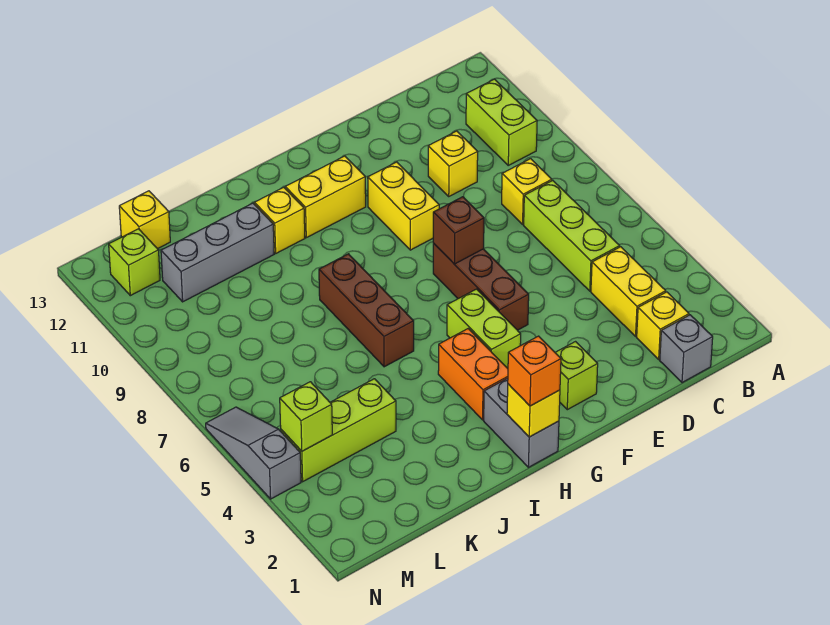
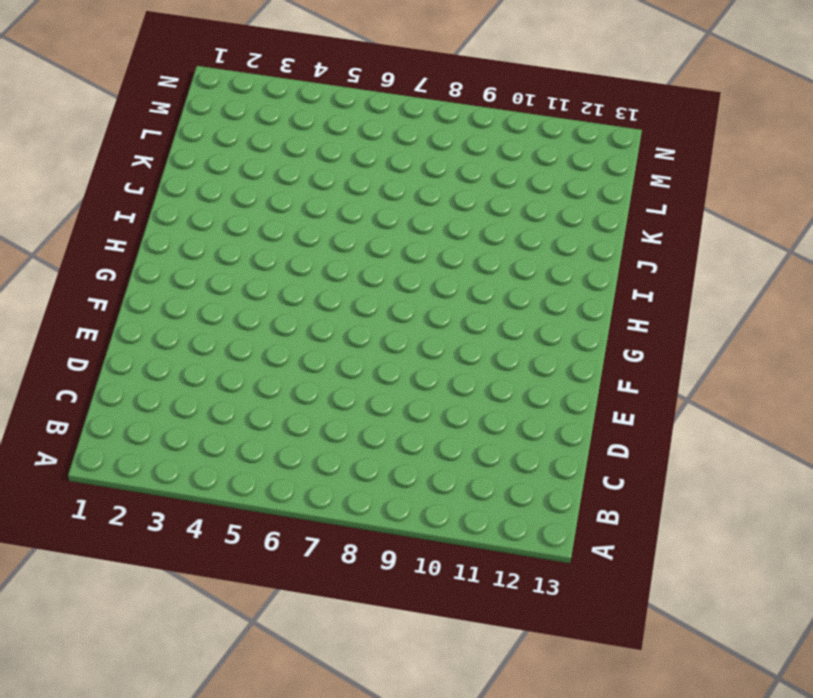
none -> lime brick B10:B11 level 1
none -> grey brick C1 level 1
none -> yellow brick C2 level 1

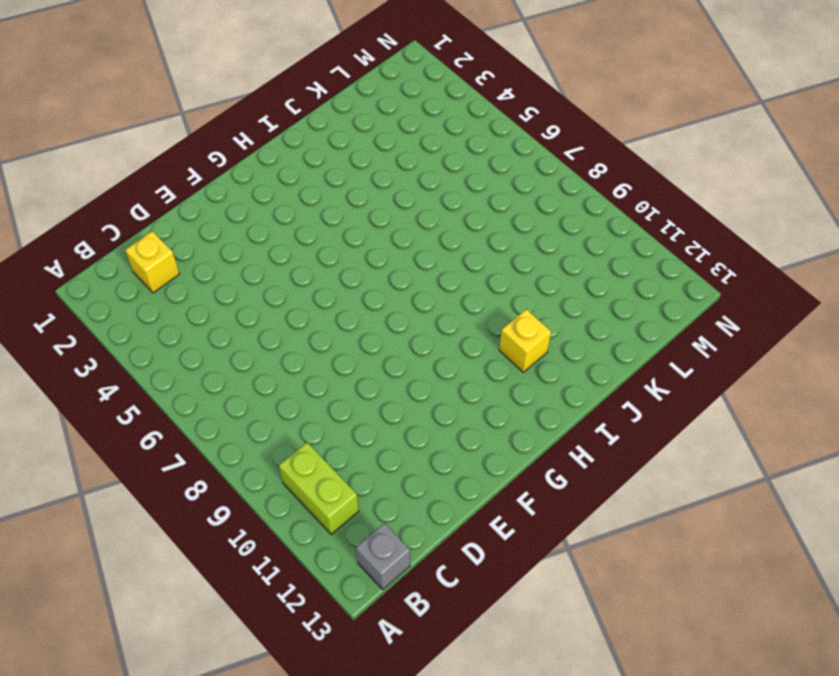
grey brick B13 level 1 -> grey brick C1 level 1
none -> yellow brick C3:C4 level 1
none -> lime brick C5:C7 level 1
none -> yellow brick C8 level 1

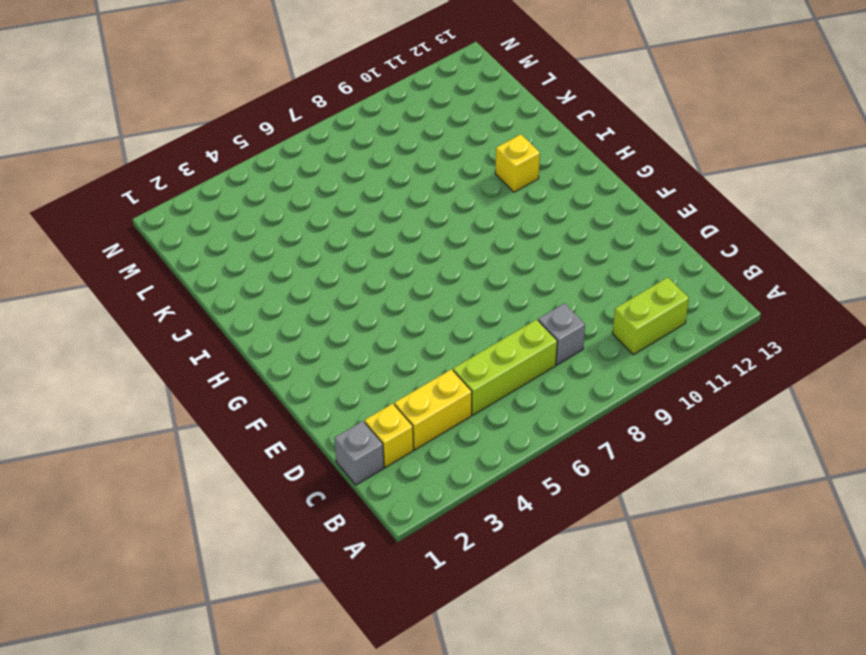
grey brick C8 level 1 -> yellow brick C8 level 1
none -> yellow brick D10 level 1
none -> lime brick F2 level 1
none -> brown brick F5:F7 level 1

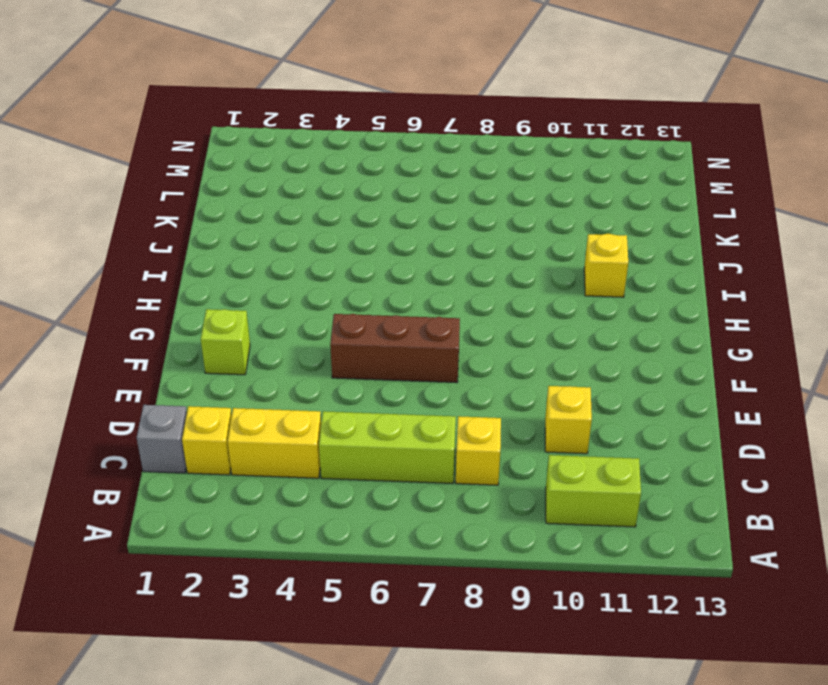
none -> yellow brick F9:F10 level 1
none -> lime brick G4:G5 level 1
none -> yellow brick G11:H11 level 1

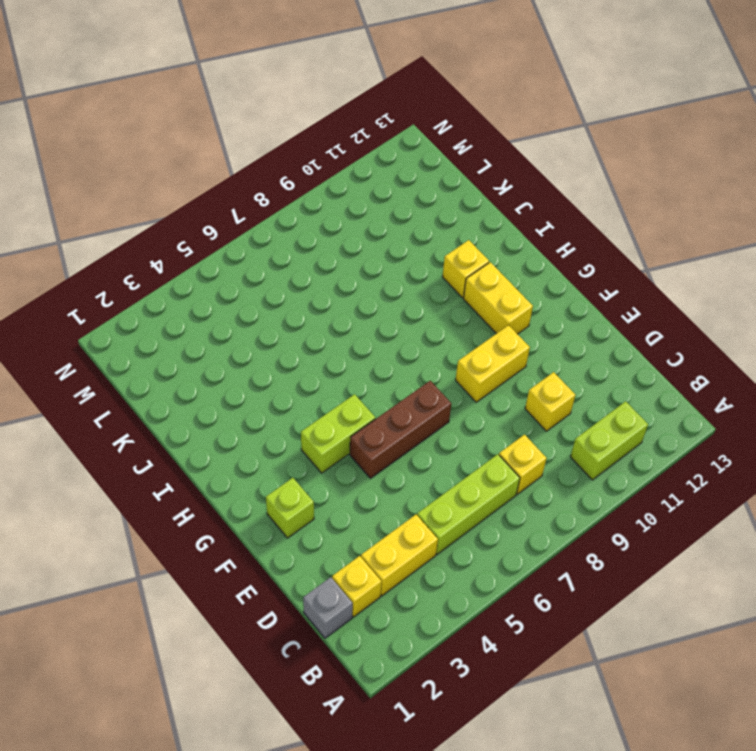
none -> grey brick H1:H2 level 1
none -> orange brick H3:H4 level 1
none -> brown brick I6:I8 level 1

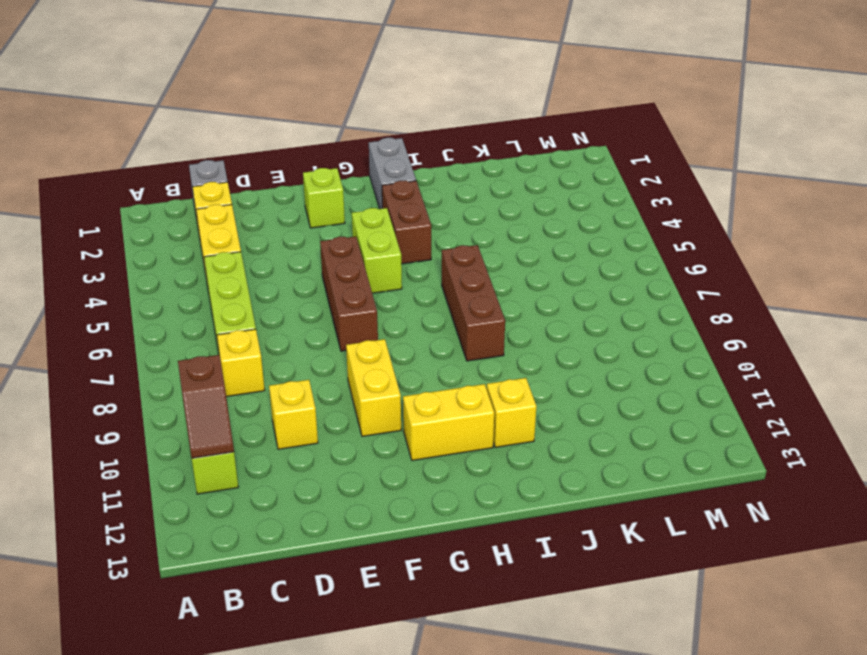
brown slope B10:B11 level 2 top 10 -> none
brown brick H3:H4 level 1 -> orange brick H3:H4 level 1
none -> grey brick J11:L11 level 1
none -> lime brick K4:M4 level 1
none -> yellow brick L13 level 1

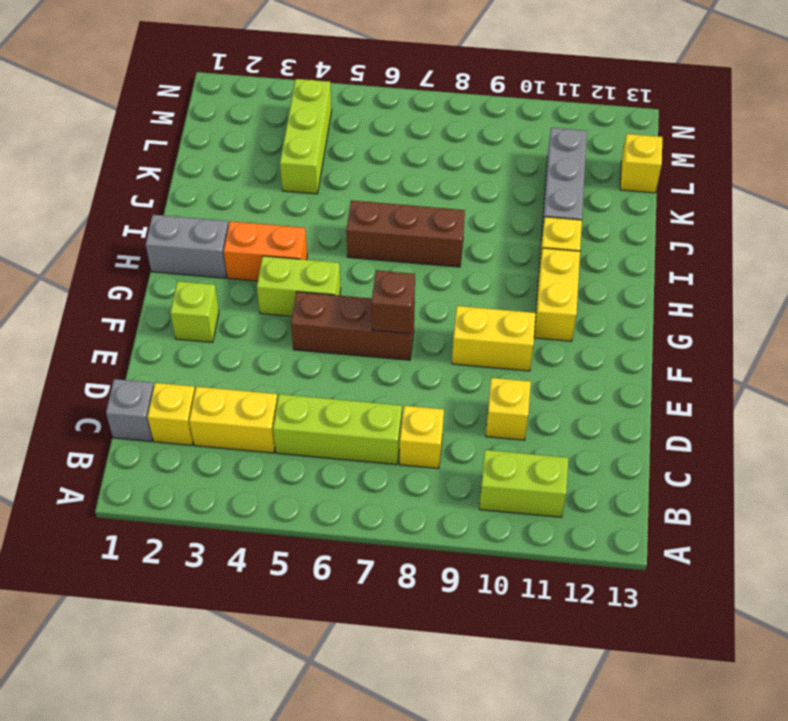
none -> lime brick M12 level 1
none -> grey slope N4:N6 level 1 top 4
none -> yellow brick H1 level 2

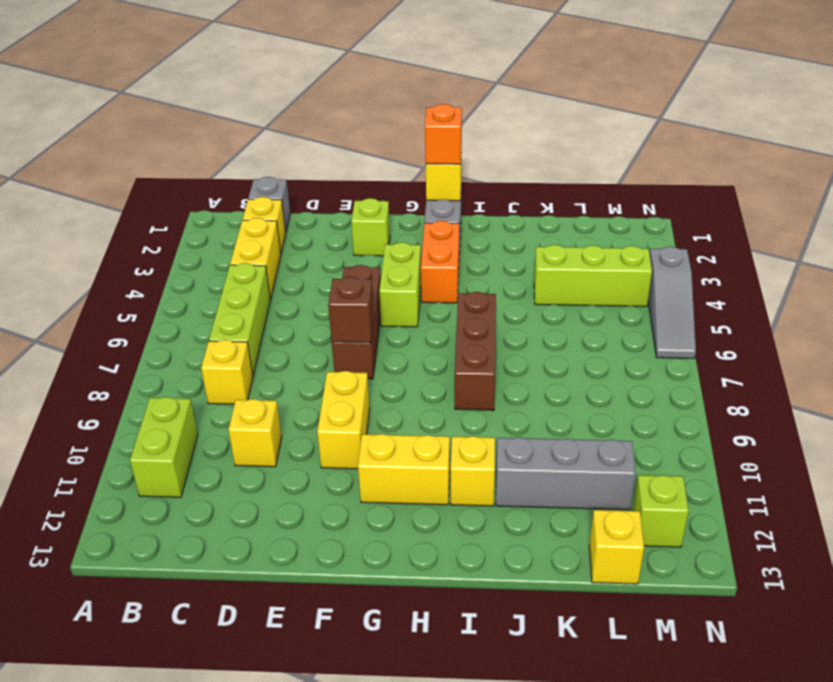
none -> lime brick M4 level 2

